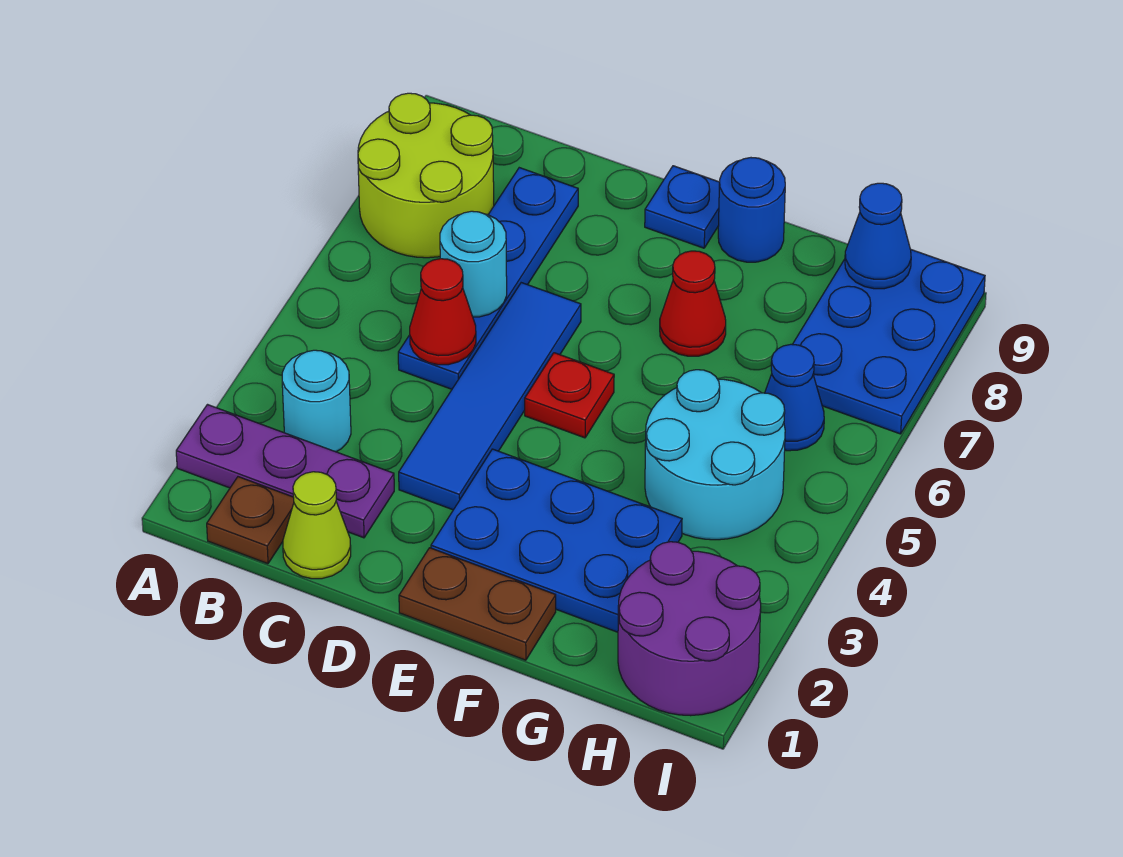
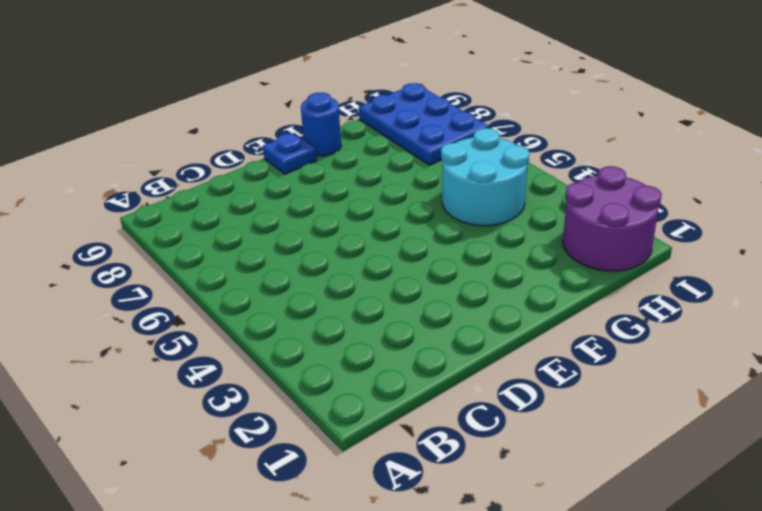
none -> purple plate A2:C2 level 1
none -> lime round brick A7:B8 level 1
none -> brown plate B1 level 1

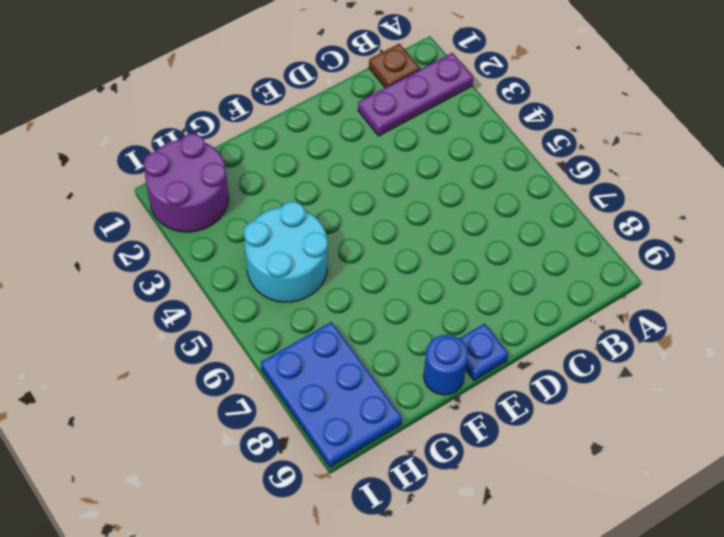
none -> lime round brick A7:B8 level 1
none -> cyan round brick B3 level 1
none -> lime cone C1 level 1

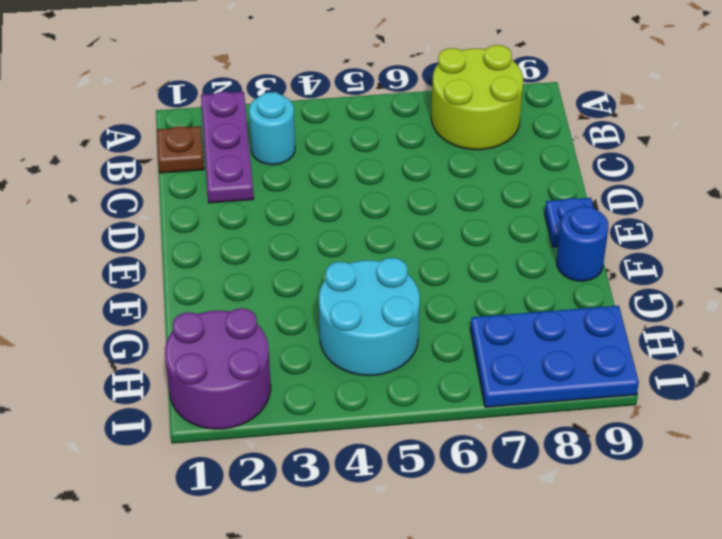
none -> lime cone C1 level 1
none -> blue plate C5:C8 level 1
none -> blue tile D3:D6 level 1

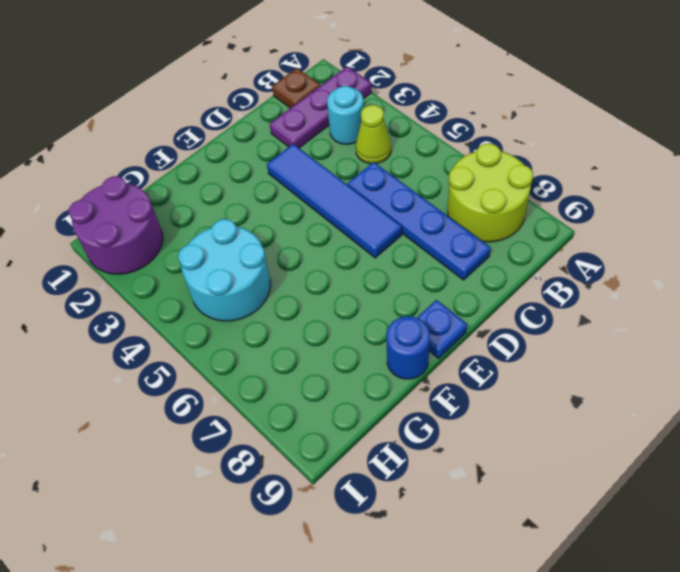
lime cone B4 level 1 -> lime cone C1 level 1
none -> brown plate E1:F1 level 1
none -> blue plate E2:G3 level 1
none -> red plate E5 level 1

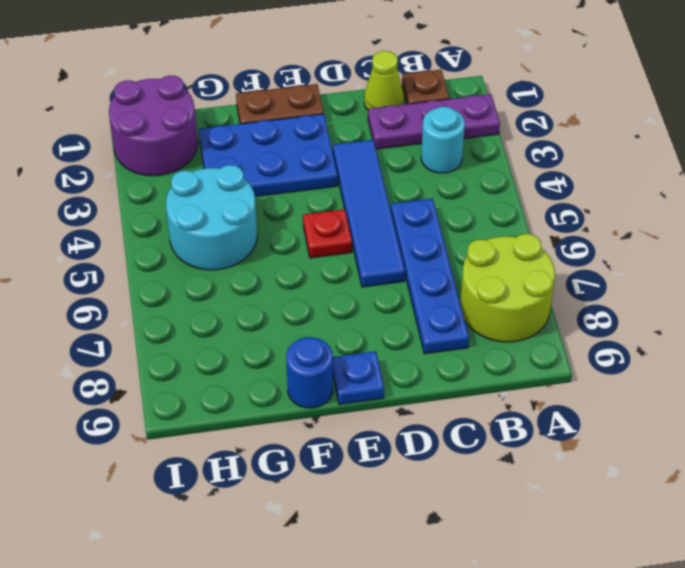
none -> red cone F7 level 1
none -> blue cone H6 level 1
none -> blue plate H7:I9 level 1

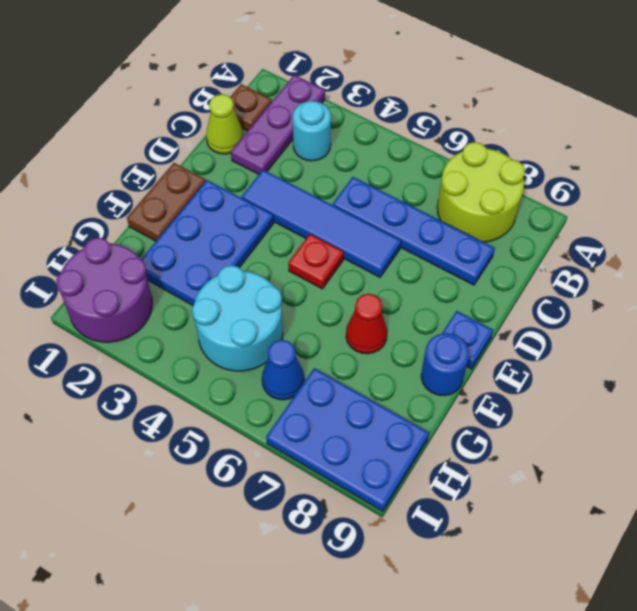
none -> red cone C5 level 2
none -> cyan round brick C6 level 2
none -> blue cone H9 level 2

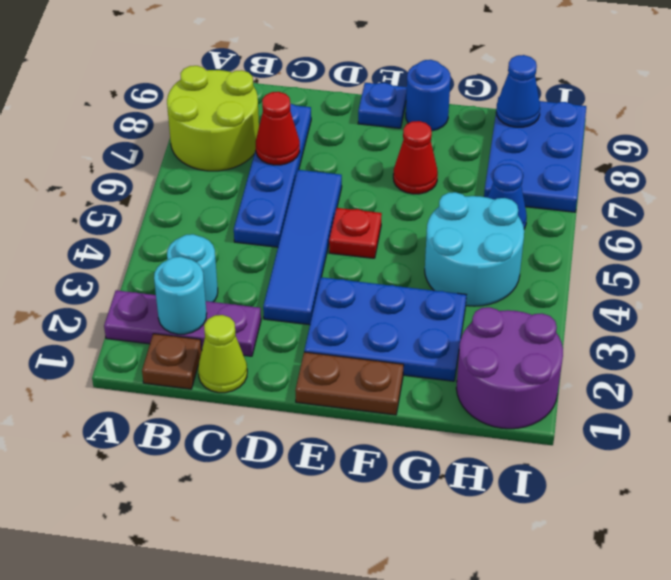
cyan round brick B2 level 2 -> cyan round brick C6 level 2
red cone C7 level 2 -> red cone C5 level 2

